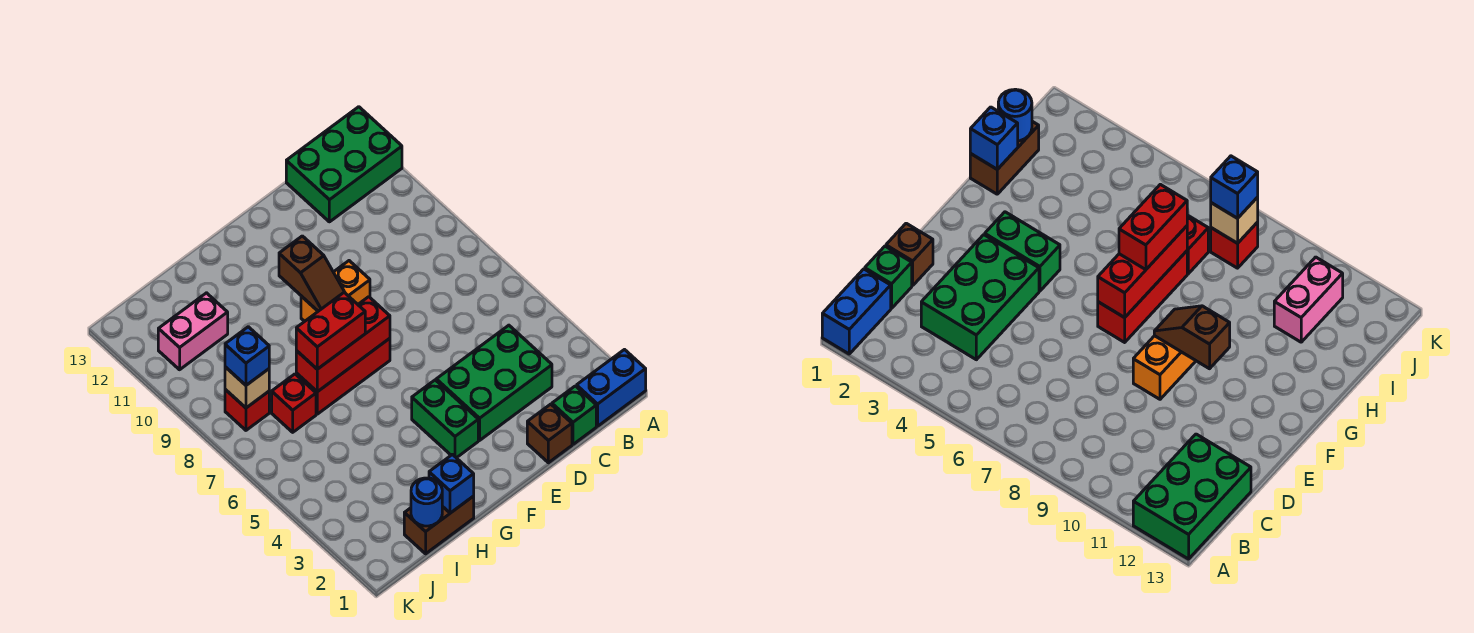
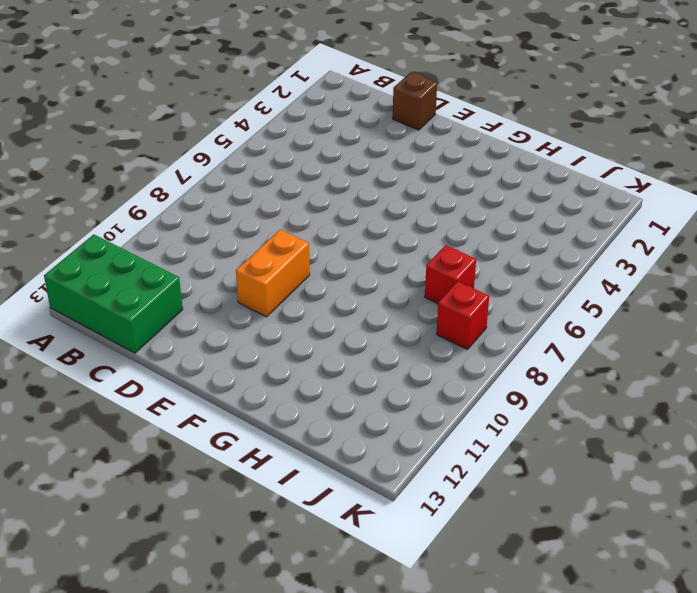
orange brick E9:E10 level 1 -> orange brick E9:F9 level 1
none -> blue brick A1:B1 level 1
none -> green brick C1 level 1
none -> green brick C3:E4 level 1

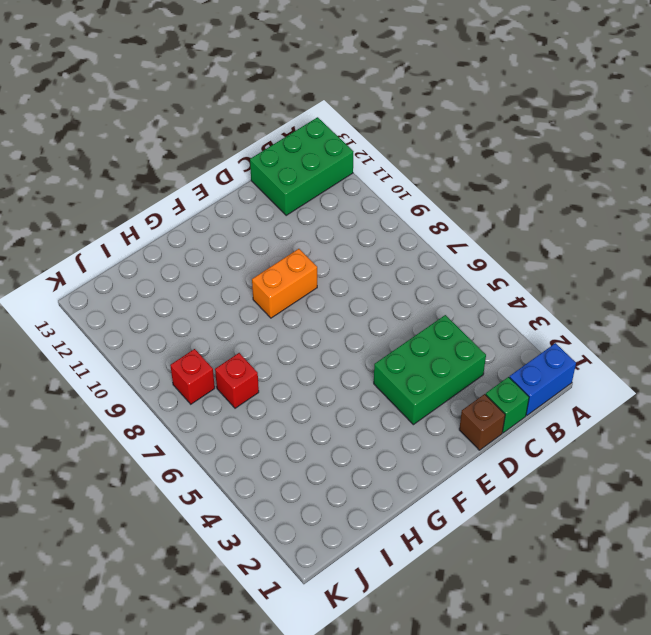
none -> green brick F3:F4 level 1
none -> red brick F7:H7 level 1
none -> brown brick H1:I1 level 1

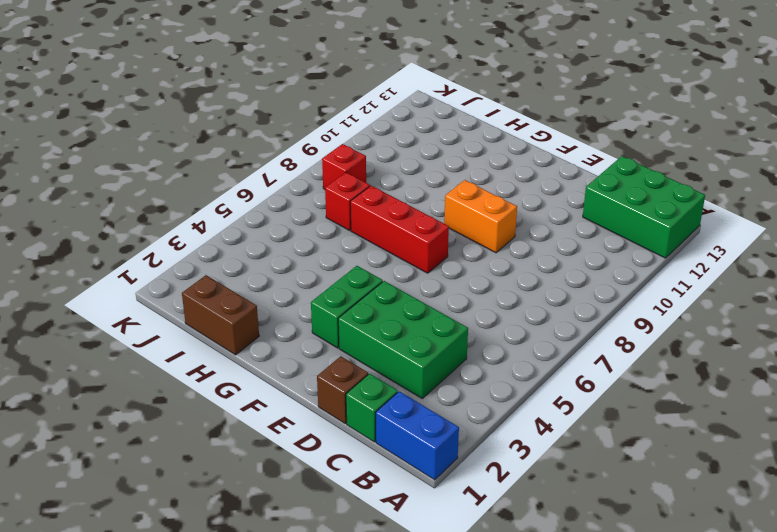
none -> pink brick I11:J11 level 1
none -> red brick F7:H7 level 2
none -> brown slope F9:F10 level 2 top 10

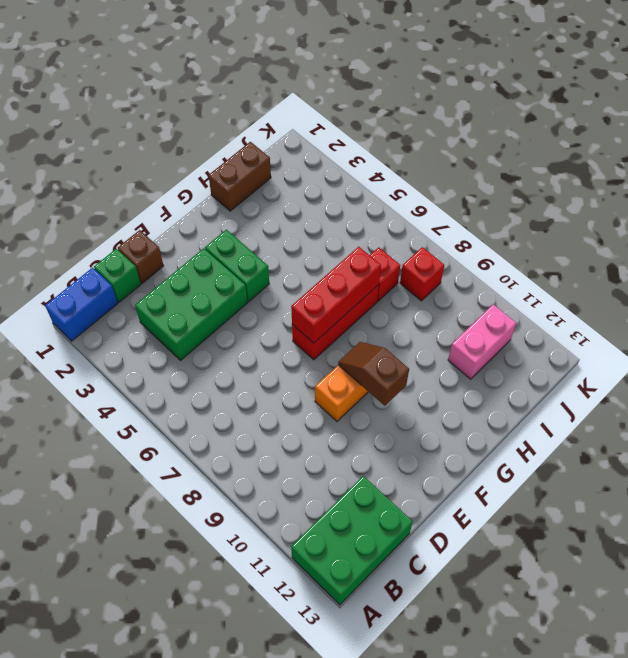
none -> blue brick H1 level 2
none -> blue round brick I1 level 2
none -> tan brick J8 level 2

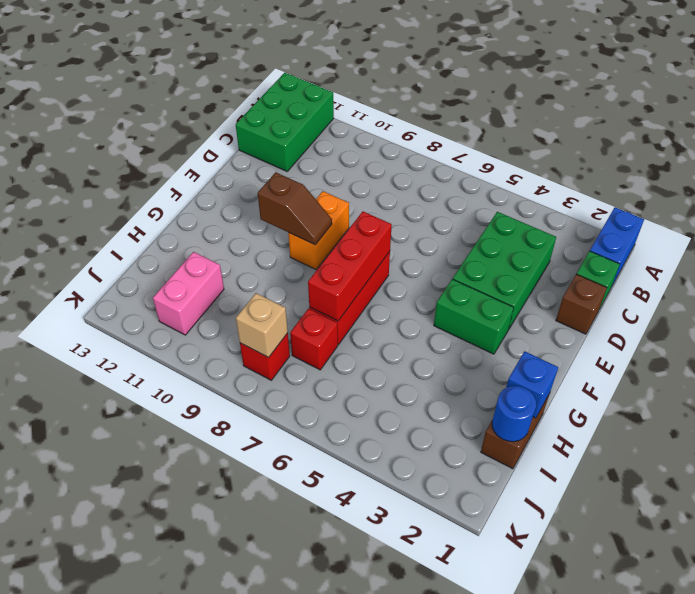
none -> red brick G7:H7 level 3
none -> blue brick J8 level 3

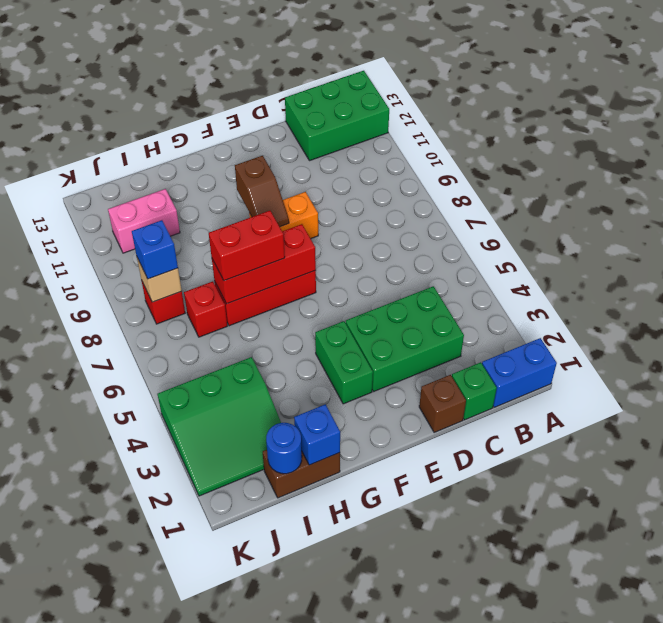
green slope I2:K4 level 1 top 4 -> none

